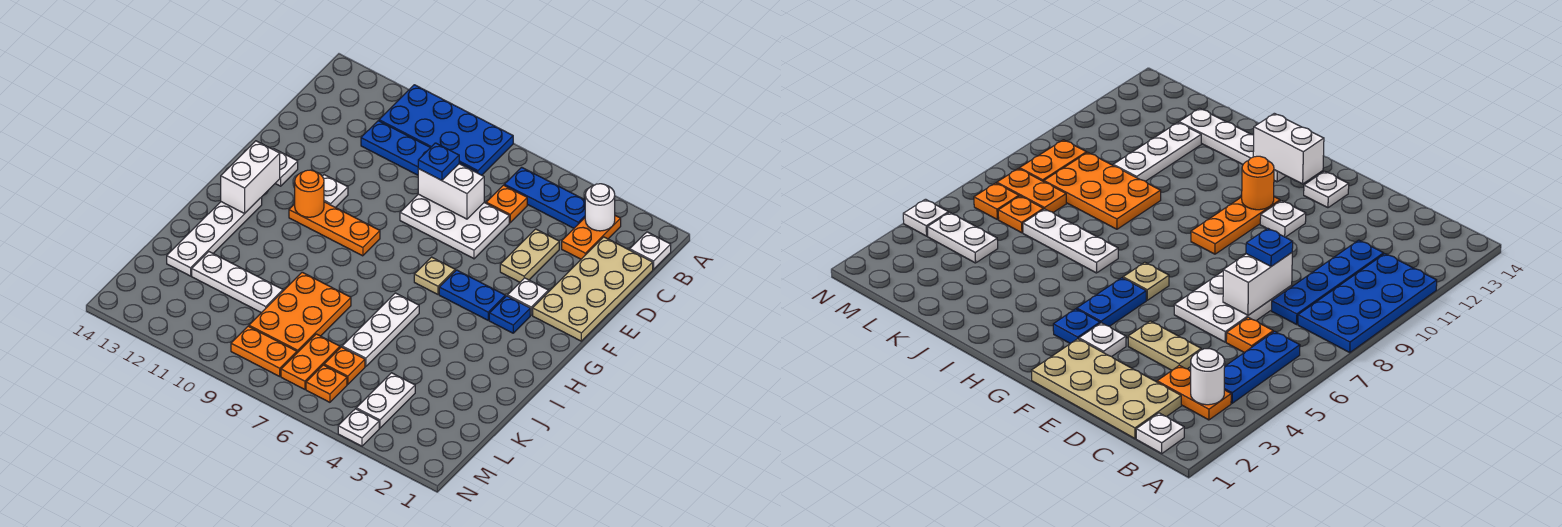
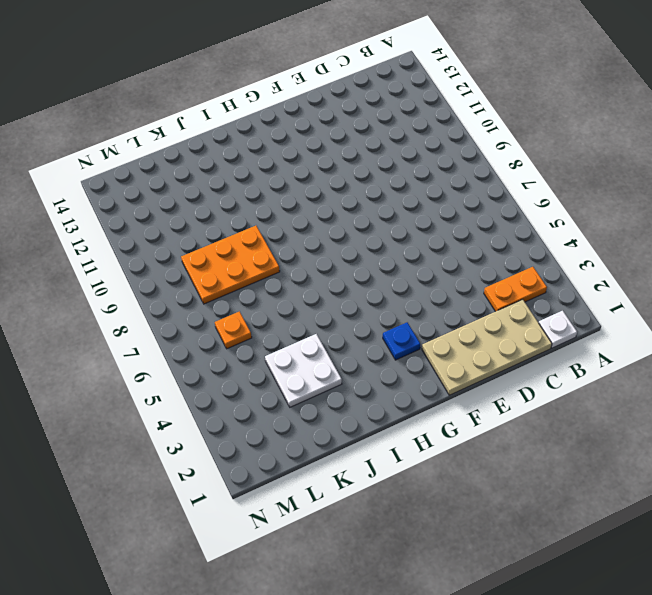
white plate J3:K4 level 1 -> none
none -> blue plate A8:B11 level 1
none -> blue plate B4:B6 level 1
none -> orange plate C6 level 1
none -> blue plate C8:C11 level 1

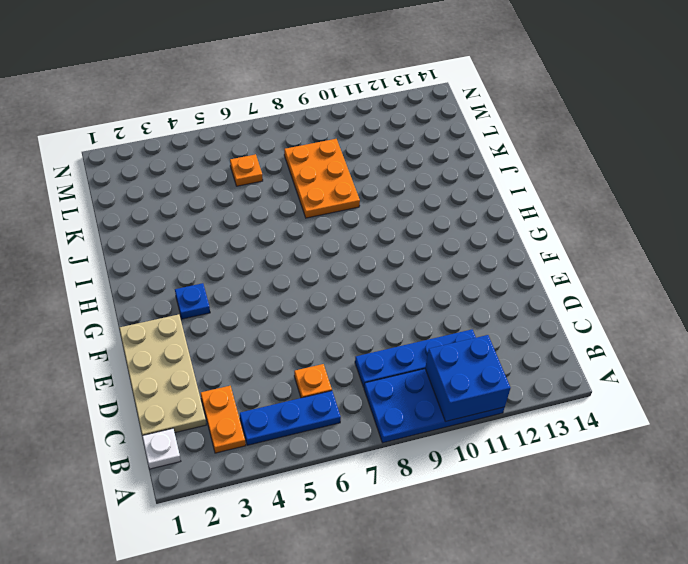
blue brick A10:B11 level 2 -> none
none -> tan plate D4:E4 level 1
none -> white plate D6:E8 level 1
none -> white plate F3 level 1
none -> white plate F11 level 1

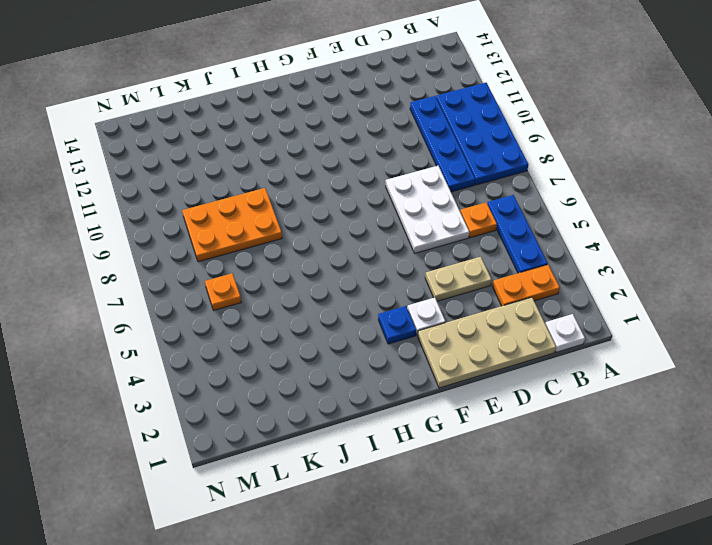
none -> white plate F11 level 1
none -> white plate F13 level 1
none -> blue plate G4:G5 level 1
none -> tan plate G6 level 1

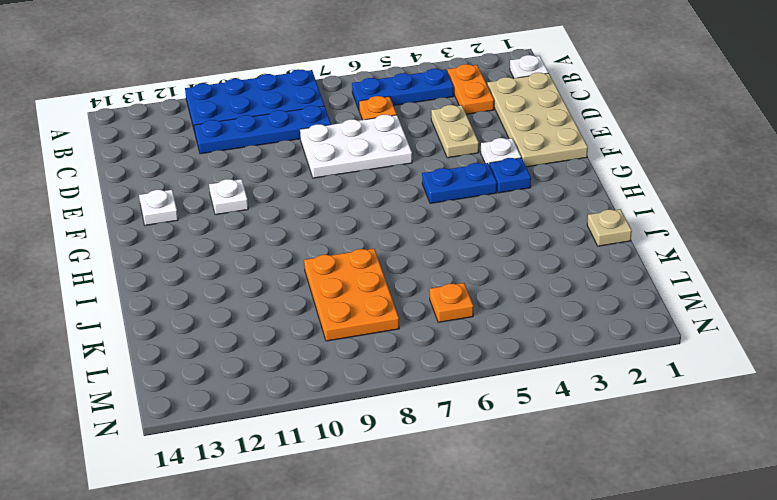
tan plate J1 level 1 -> tan plate G6 level 1
none -> orange plate G9:G11 level 1
none -> white plate H13:K13 level 1
none -> white plate I6:K6 level 1
none -> white plate K10:K12 level 1

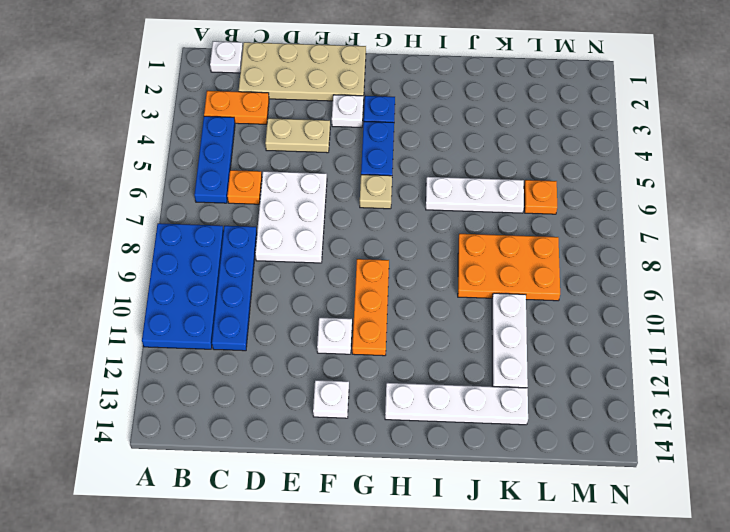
none -> white plate L4:M4 level 1
none -> orange plate L7:M7 level 1
none -> orange plate M6 level 1
none -> orange plate M8:M9 level 1

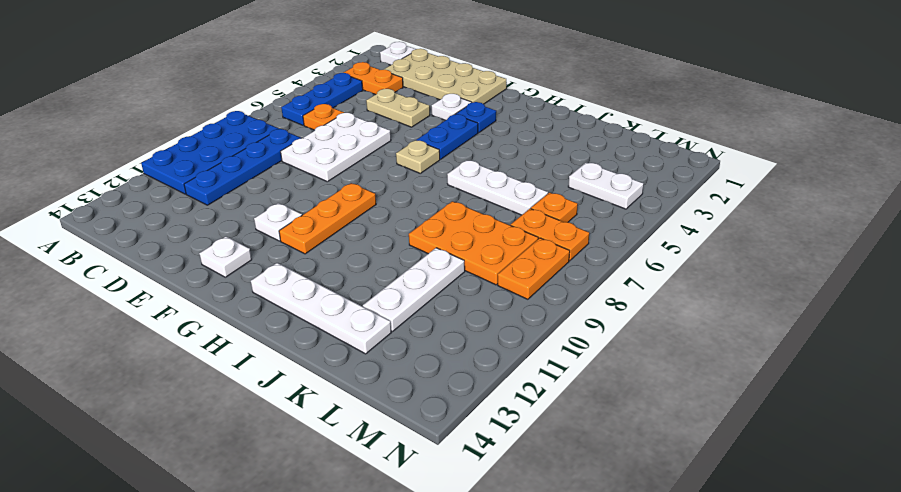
none -> orange plate M6 level 1
none -> white plate N4 level 1
none -> white round brick B3 level 2
none -> white brick D7:D8 level 2

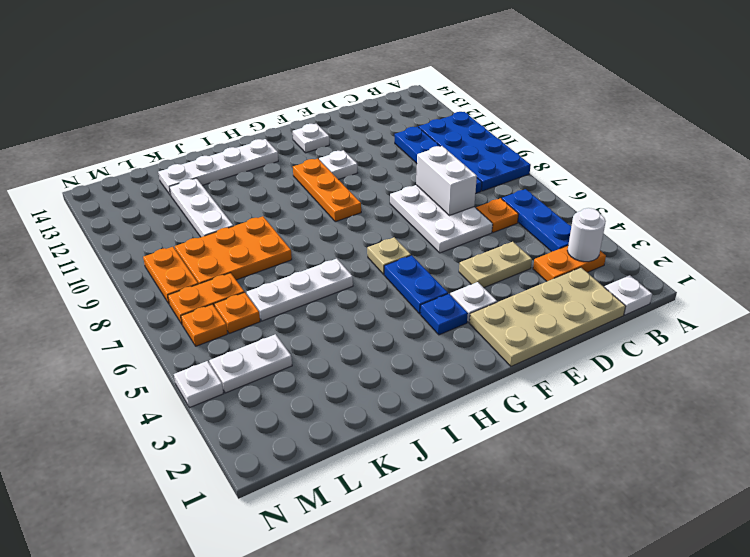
none -> orange round brick G11 level 2
none -> white brick G13:H13 level 2
none -> blue plate D8 level 3

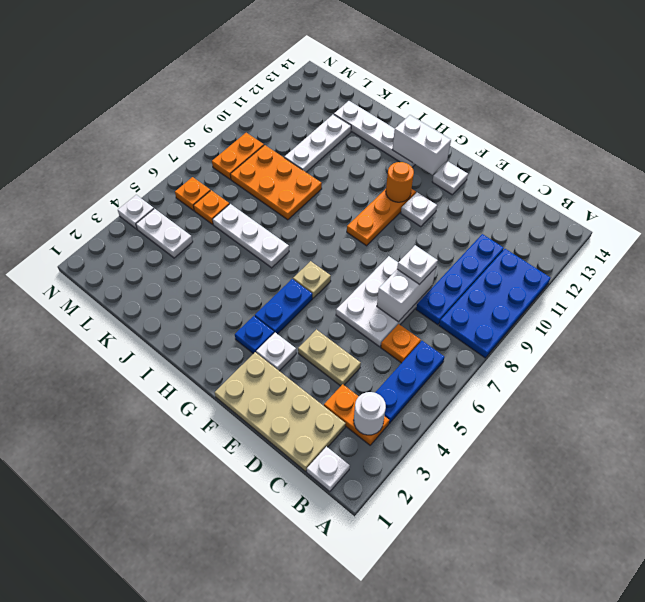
white plate D8 level 3 -> blue plate D8 level 3
none -> orange plate L7:M7 level 1

